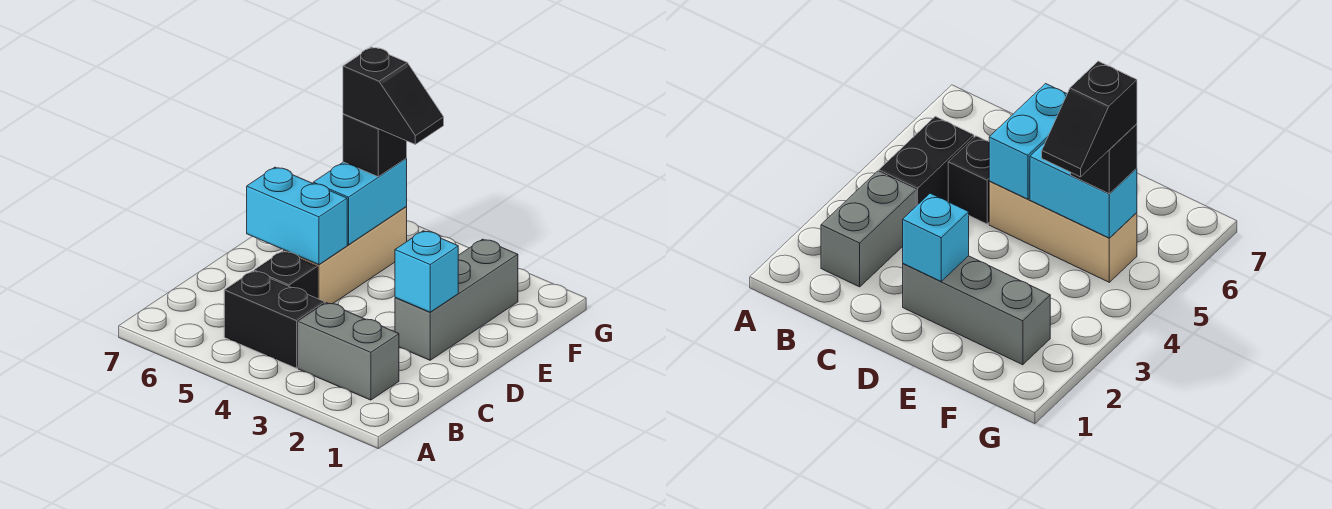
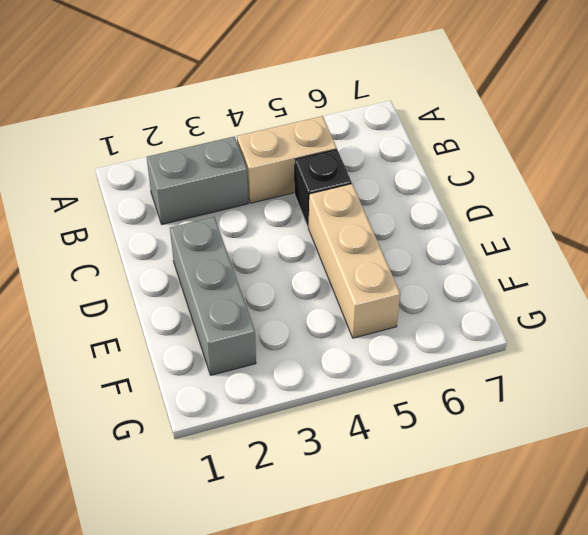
tan brick B4:B5 level 1 -> black brick B4:B5 level 1
none -> cyan brick D2 level 2
none -> cyan brick D5:D6 level 2

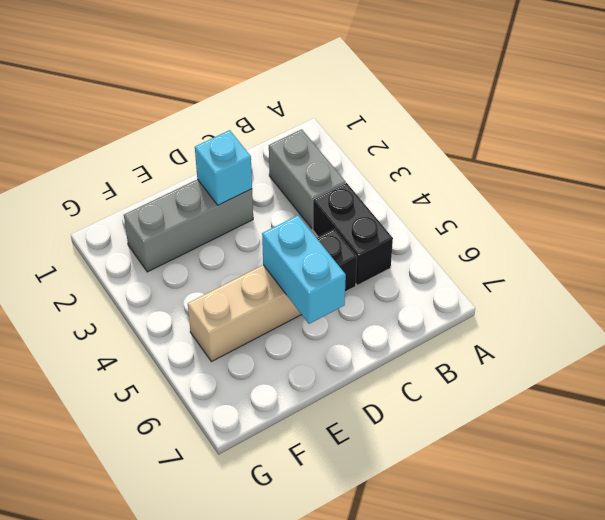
none -> cyan brick E5:F5 level 2
none -> black brick F5 level 3

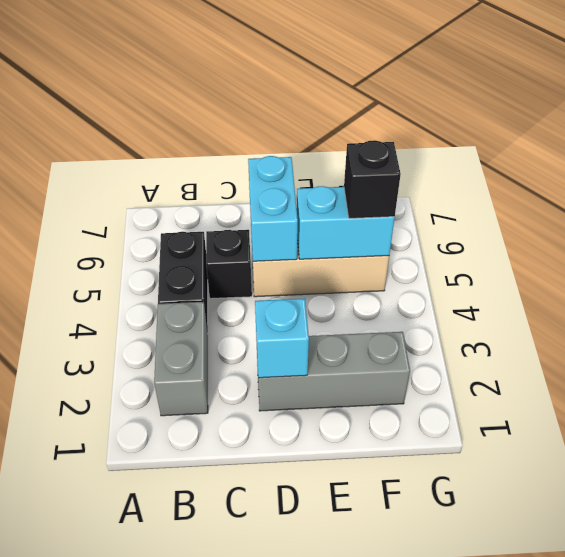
none -> black slope F4:F5 level 4 top 5

